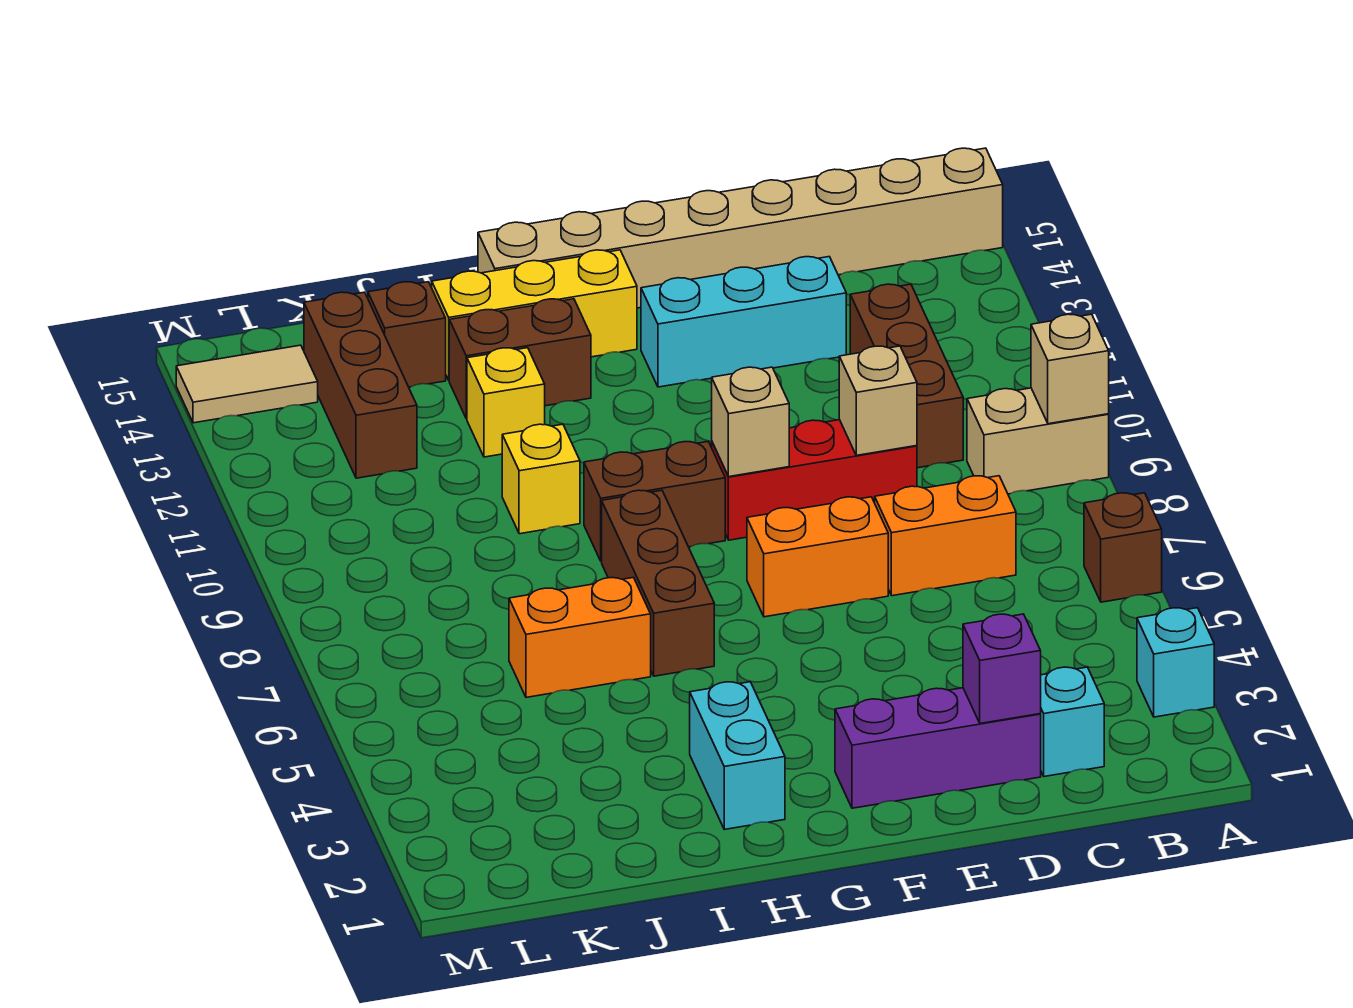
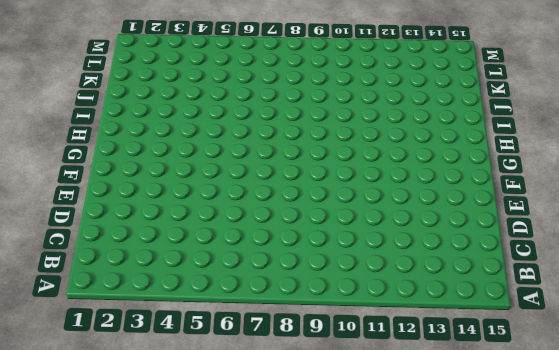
none -> cyan brick A3 level 1
none -> brown brick A6 level 1
none -> tan brick A9:B9 level 1

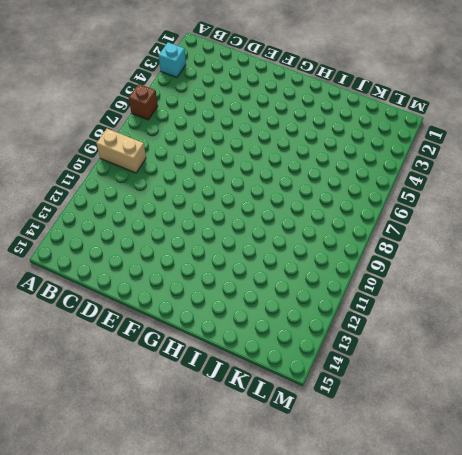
none -> tan brick A15:H15 level 1
none -> cyan brick C2 level 1
none -> orange brick C7:D7 level 1

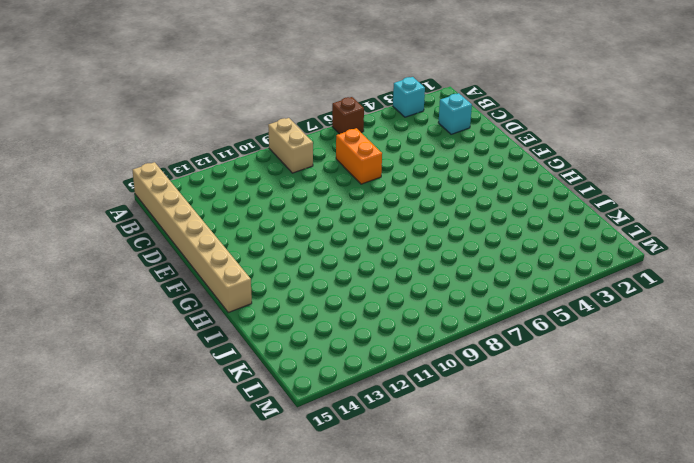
none -> brown brick C10:C12 level 1
none -> purple brick D2:F2 level 1
none -> red brick D9:F9 level 1

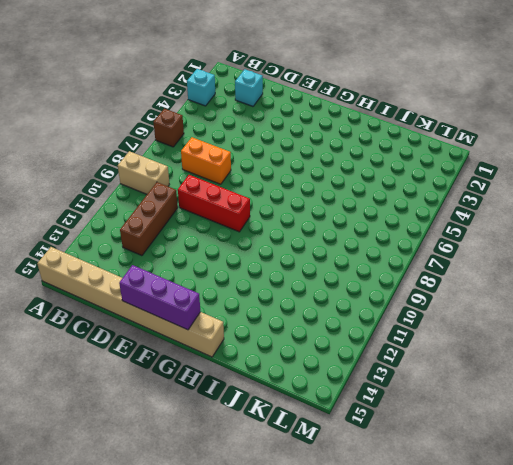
purple brick E15:G15 level 2 -> purple brick D2:F2 level 1
none -> cyan brick D13:F13 level 1
none -> orange brick E7:F7 level 1
none -> brown brick G9:H9 level 1

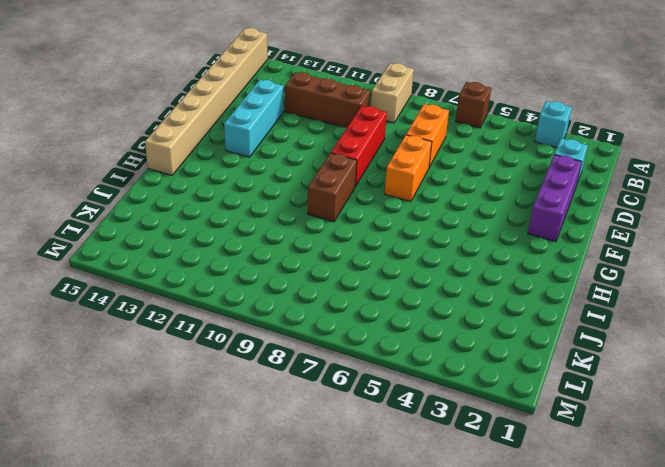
none -> yellow brick G14:I14 level 1
none -> cyan brick H2:H3 level 1
none -> brown brick H6:H8 level 1

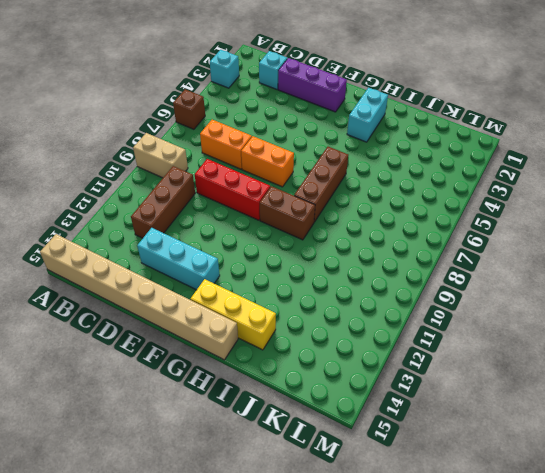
none -> brown brick H13:I13 level 1
none -> orange brick I6:J6 level 1
none -> yellow brick I10 level 1

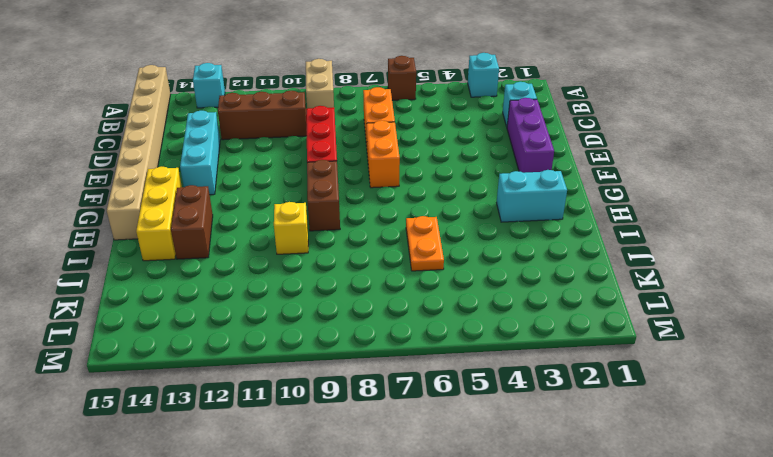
cyan brick A13 level 1 -> none
orange plate I6:J6 level 1 -> orange brick I6:J6 level 1
none -> brown brick H6:H8 level 1
none -> yellow brick I12 level 1
none -> brown brick J14 level 1

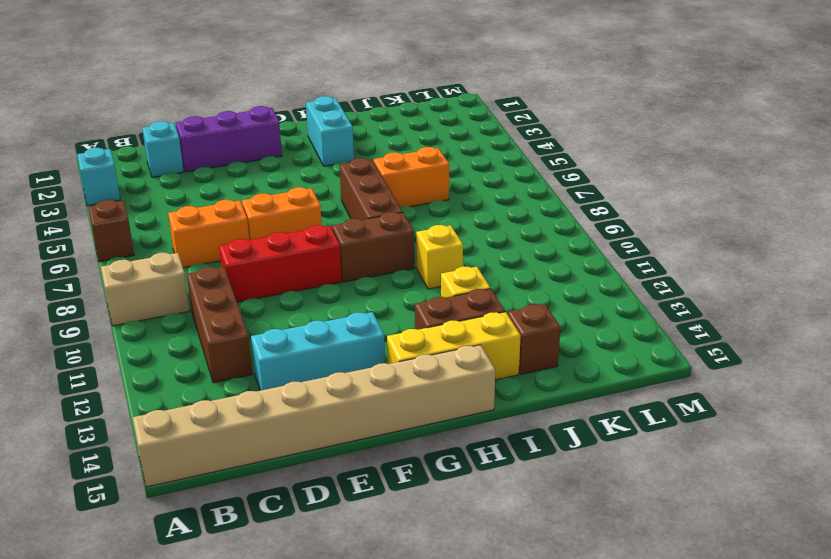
none -> brown brick K12:K14 level 1
none -> tan tile L14:M14 level 1
none -> tan brick A9 level 2

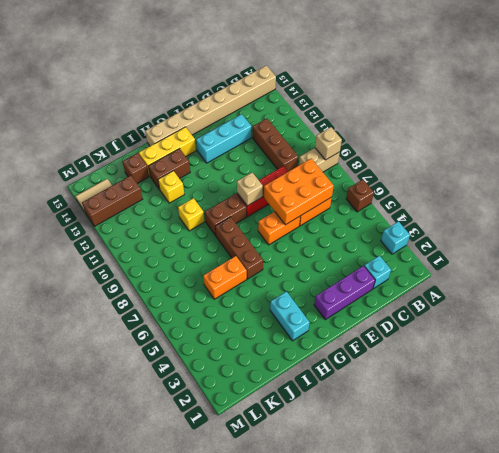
orange brick C7:E8 level 2 -> none
brown brick K13:M13 level 1 -> brown brick K12:K14 level 1
none -> purple brick D2 level 2
none -> tan brick D9 level 2

